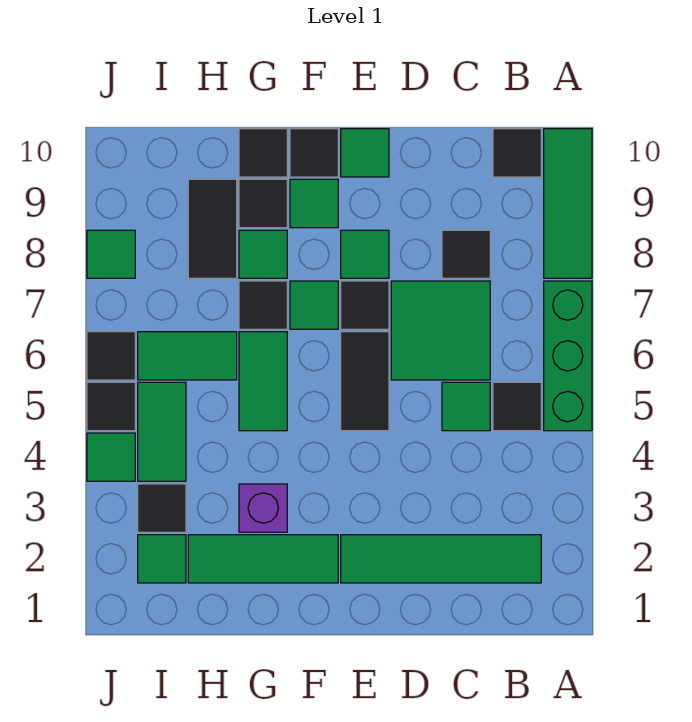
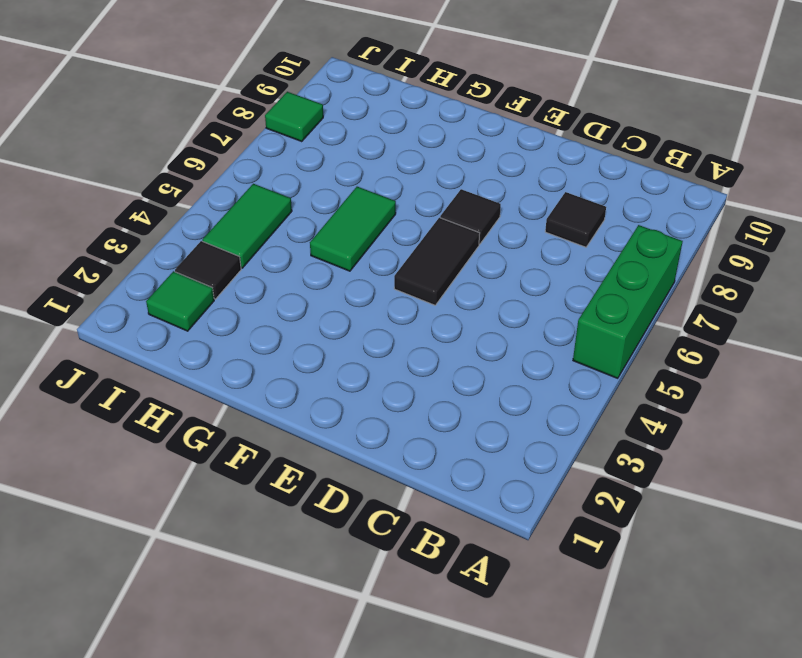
none -> green tile A8:A10 level 1
none -> green tile B2:E2 level 1
none -> black tile B5 level 1
none -> black tile B10 level 1

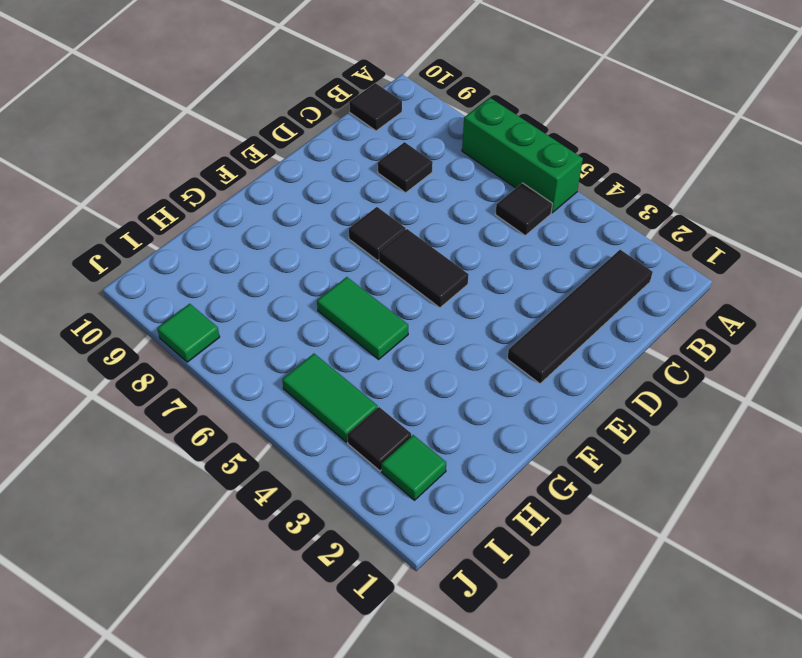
black tile B2:E2 level 1 -> green tile B2:E2 level 1
none -> green tile A8:A10 level 1
none -> green tile C5 level 1
none -> green tile C6:D7 level 1
none -> green tile E8 level 1

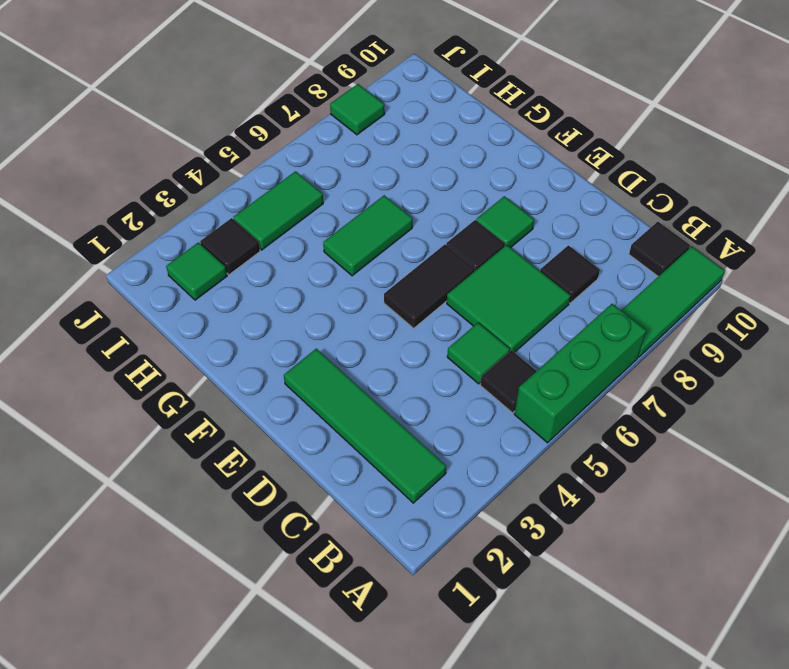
none -> green tile E10 level 1
none -> green tile F2:H2 level 1
none -> green tile F7 level 1
none -> green tile F9 level 1

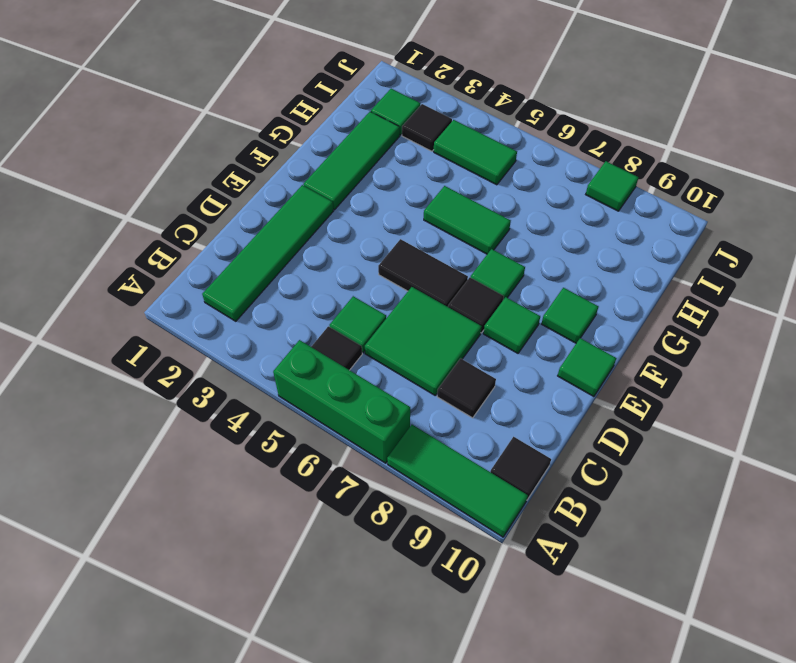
none -> black tile F10 level 1
none -> purple brick G3 level 1
none -> black tile G7 level 1
none -> green tile G8 level 1

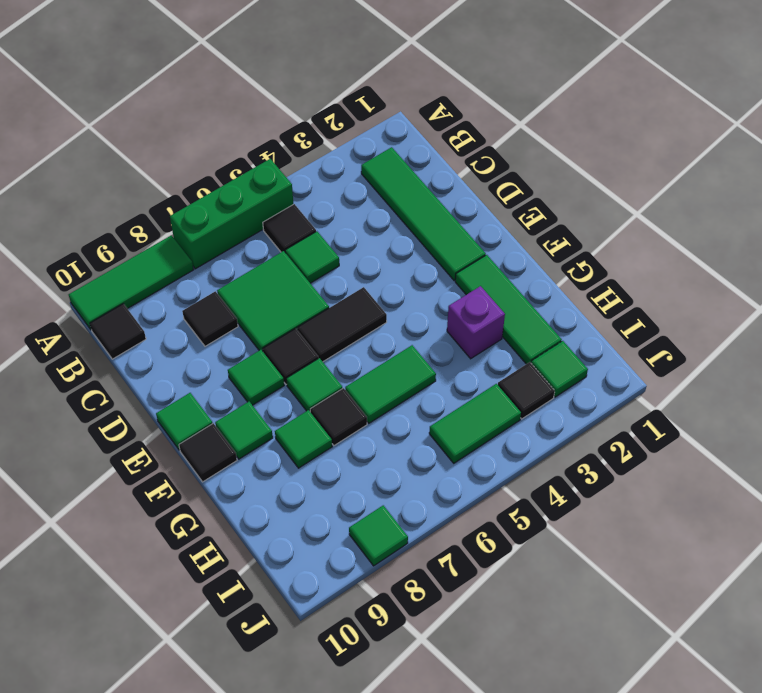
none -> black tile G9 level 1
none -> black tile G10 level 1
none -> green tile H6:I6 level 1
none -> black tile H8:H9 level 1

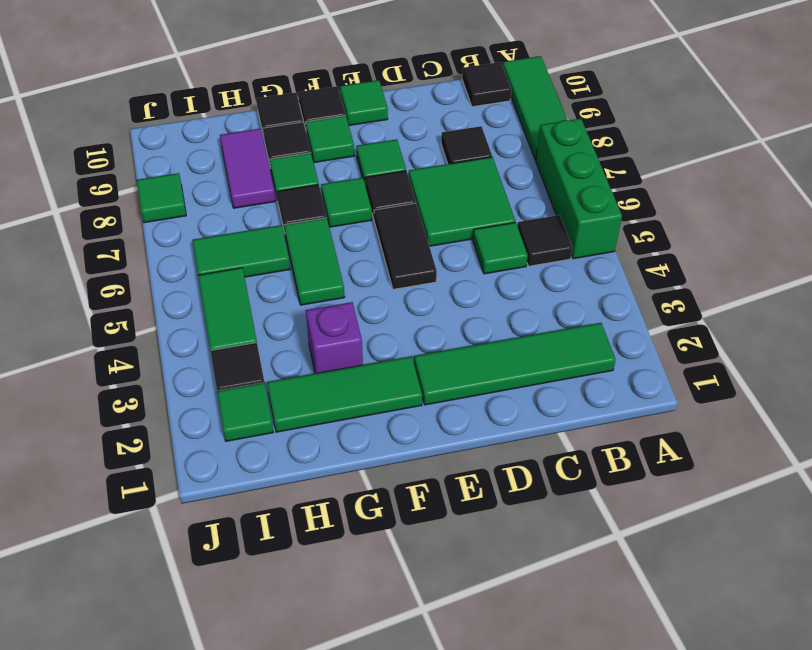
purple tile H8:H9 level 1 -> black tile H8:H9 level 1
none -> green tile J4 level 1
none -> black tile J5 level 1
none -> black tile J6 level 1

